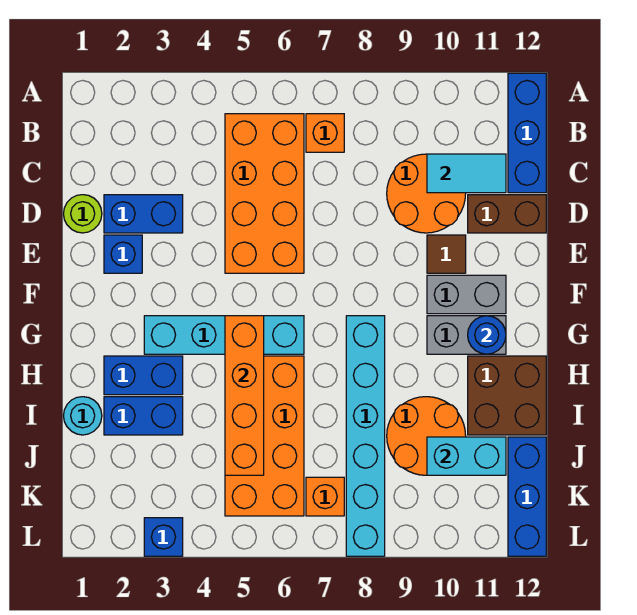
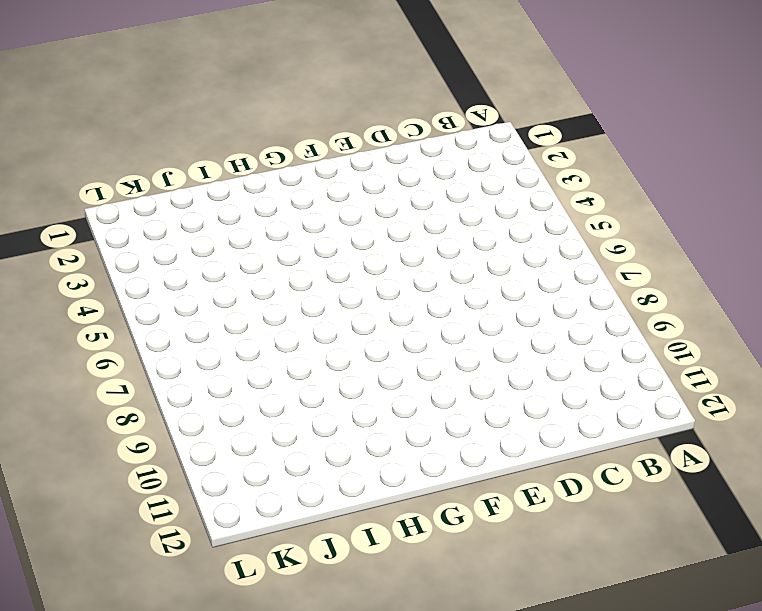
none -> blue brick A12:C12 level 1
none -> orange brick B5:E6 level 1
none -> orange brick B7 level 1

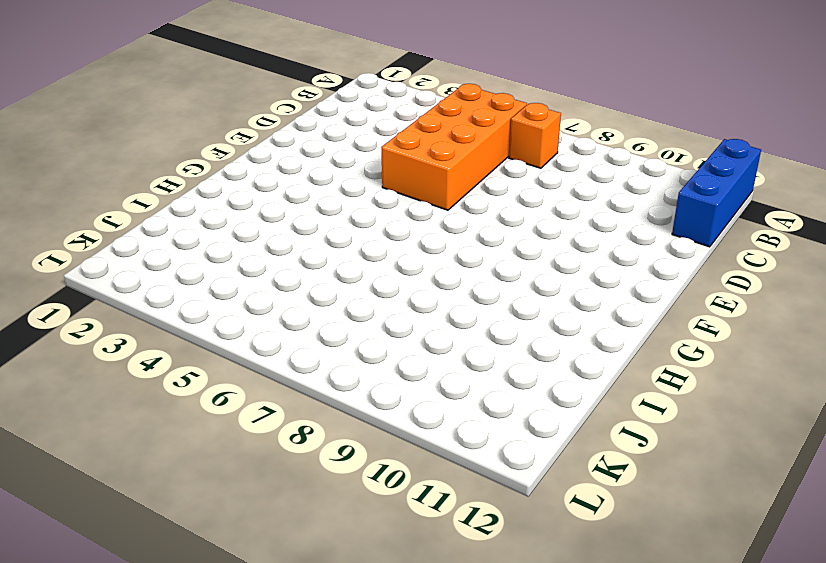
none -> orange round brick C9:D10 level 1
none -> lime round brick D1 level 1
none -> blue brick D2:D3 level 1

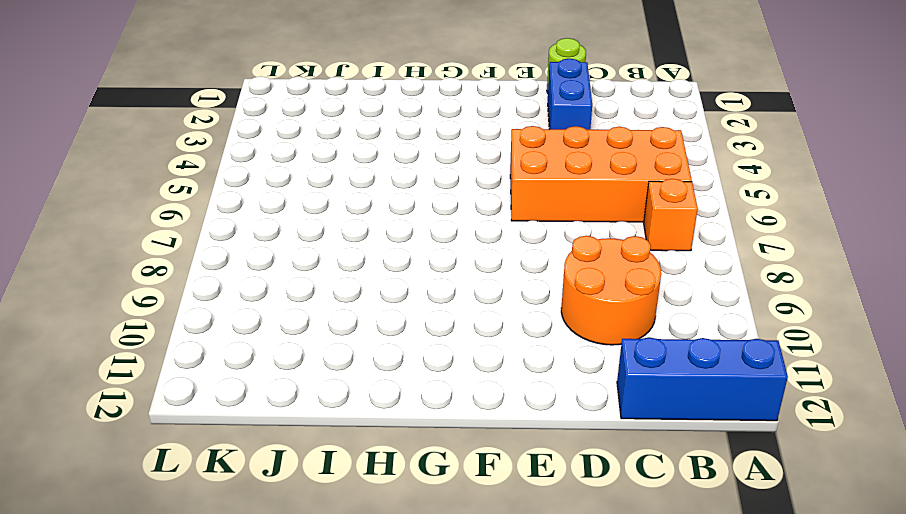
none -> brown brick D11:D12 level 1
none -> blue brick E2 level 1
none -> brown tile E10 level 1

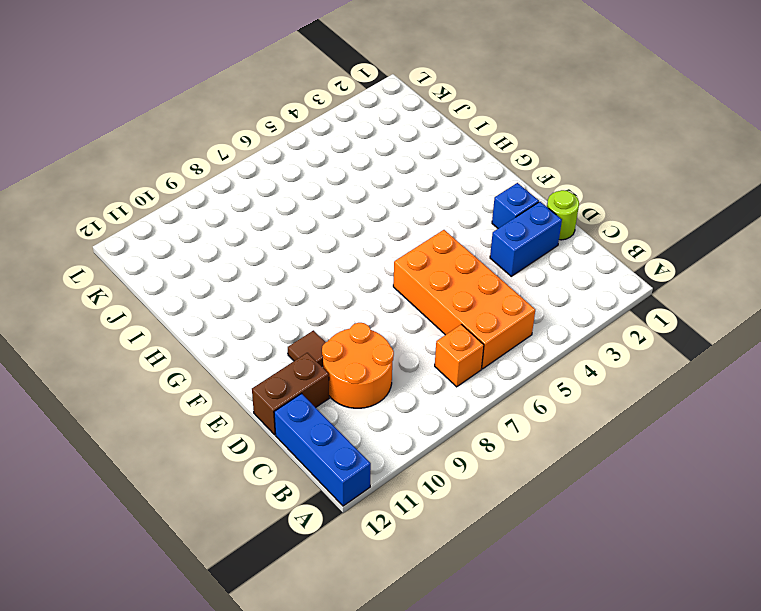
none -> grey brick F10:F11 level 1
none -> cyan brick G3:G6 level 1
none -> cyan brick G8:L8 level 1

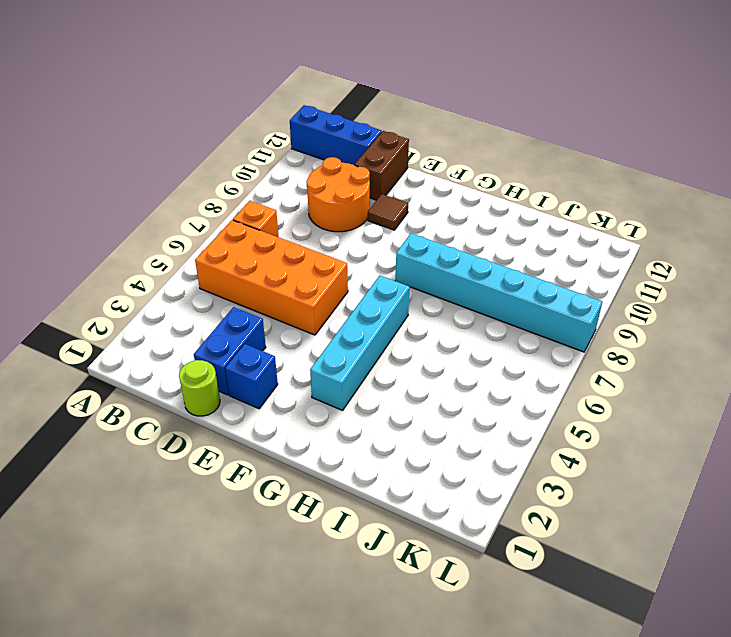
none -> grey brick F10:F11 level 1
none -> grey brick G10:G11 level 1
none -> blue brick H2:H3 level 1

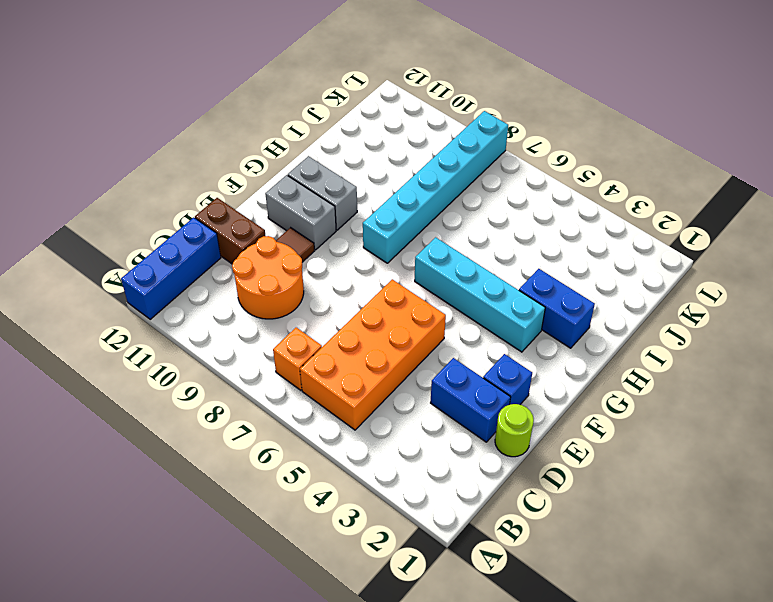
none -> orange brick H5:K6 level 1
none -> brown brick H11:I12 level 1
none -> cyan round brick I1 level 1

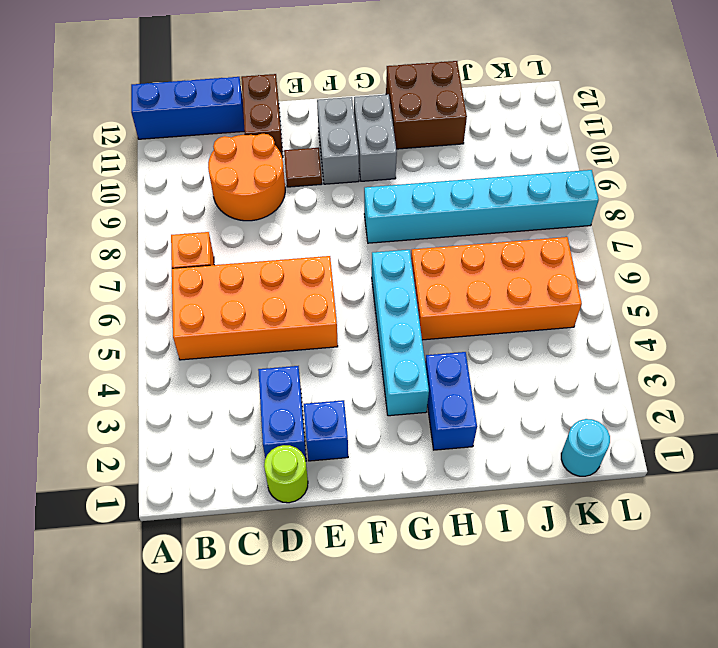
cyan round brick K1 level 1 -> cyan round brick I1 level 1
none -> blue brick I2:I3 level 1
none -> orange round brick I9:J10 level 1
none -> blue brick J12:L12 level 1

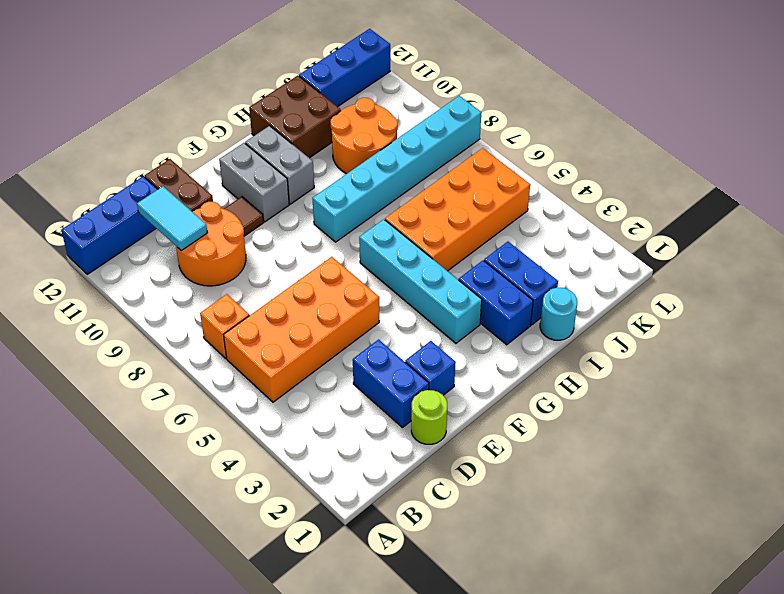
none -> orange brick K7 level 1
none -> blue brick L3 level 1
none -> orange brick G5:J5 level 2

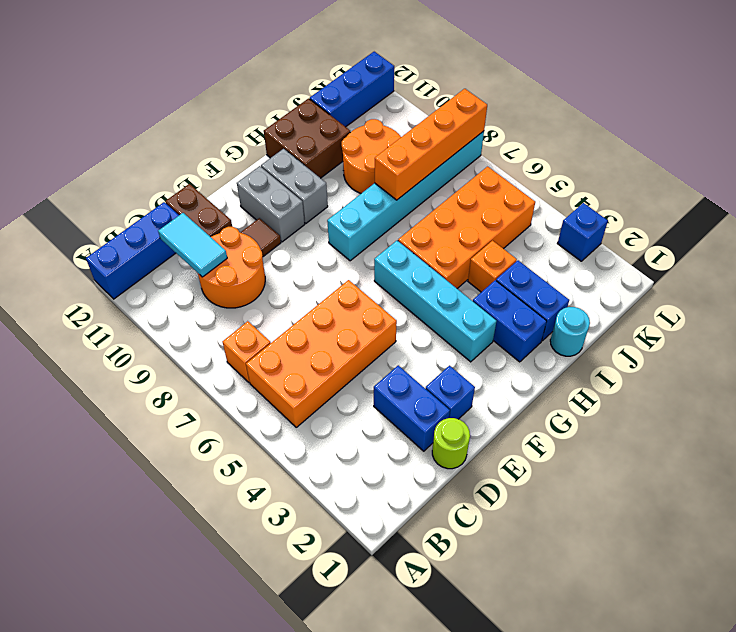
orange brick I4 level 1 -> orange brick K7 level 1
orange brick I8:L8 level 2 -> orange brick G5:J5 level 2
none -> blue round brick G11 level 2
none -> cyan brick J10:J11 level 2

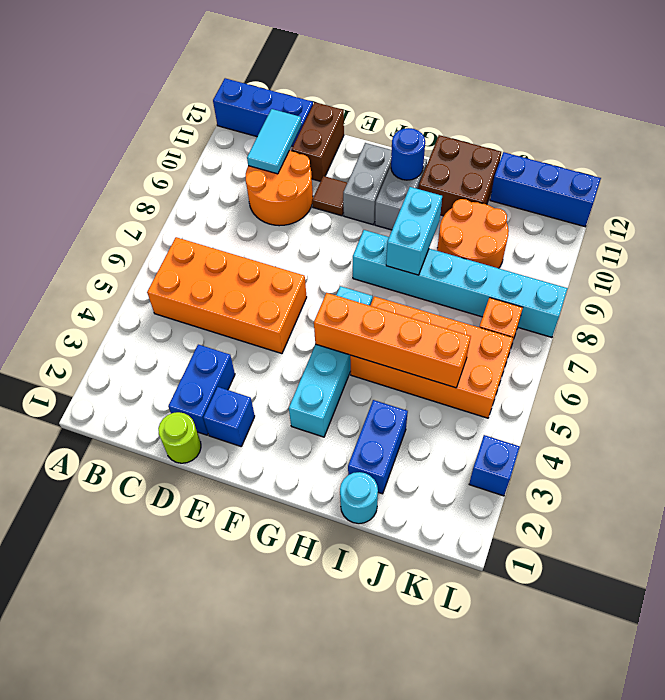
cyan brick H8:H9 level 2 -> cyan brick J10:J11 level 2
none -> orange brick B7 level 1
none -> blue brick H2:H3 level 1

